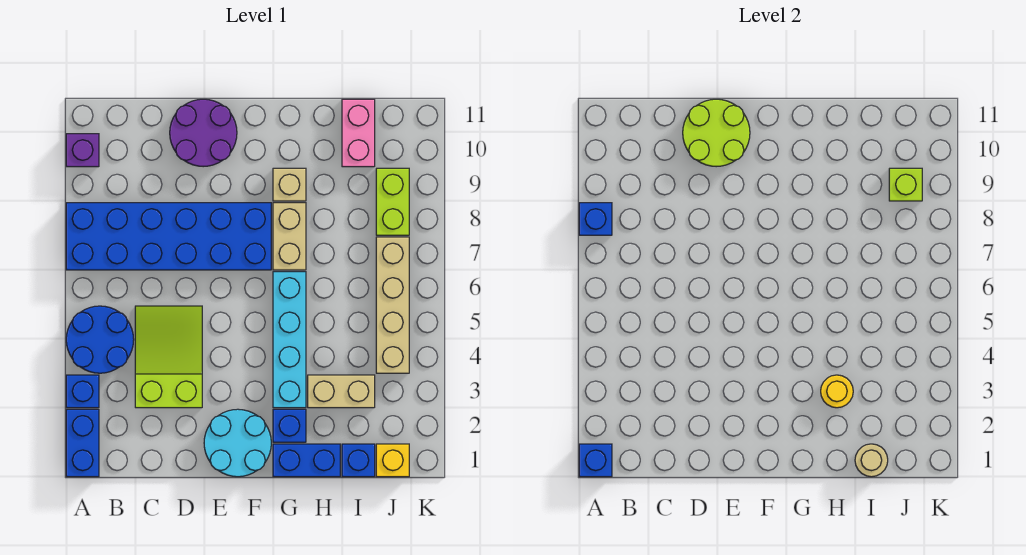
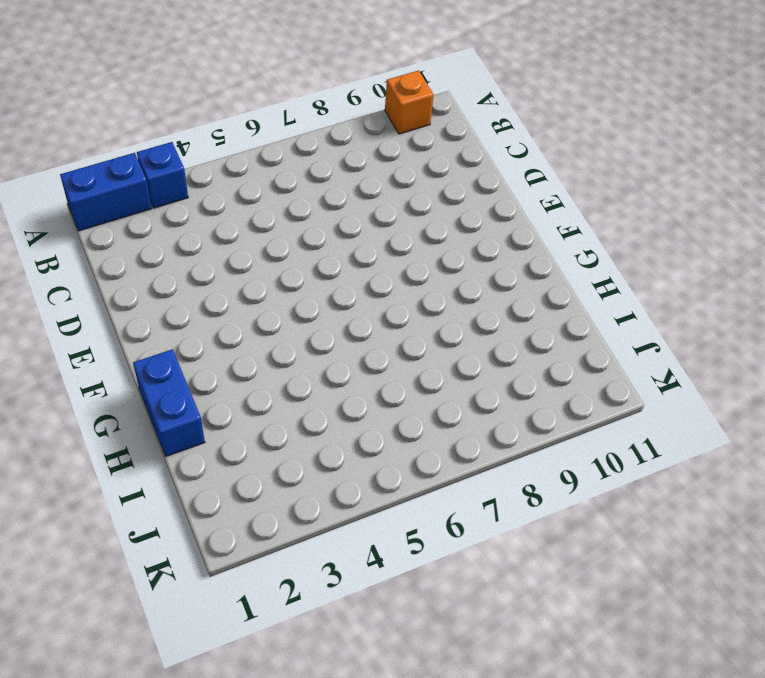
orange brick A10 level 1 -> purple brick A10 level 1
none -> blue round brick A4:B5 level 1
none -> blue brick A7:F8 level 1
none -> lime slope C3:D5 level 1 top 3

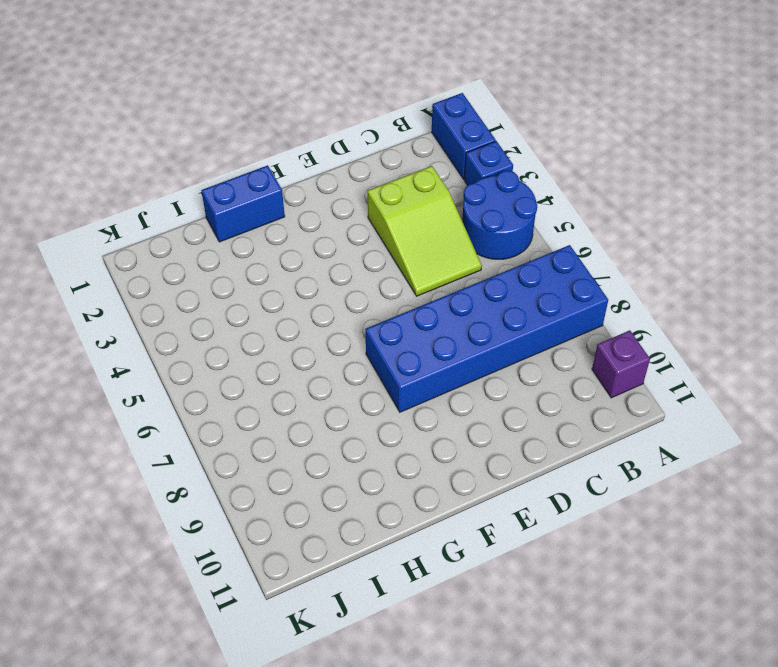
none -> purple round brick D10:E11 level 1
none -> cyan round brick E1:F2 level 1
none -> blue brick G2 level 1

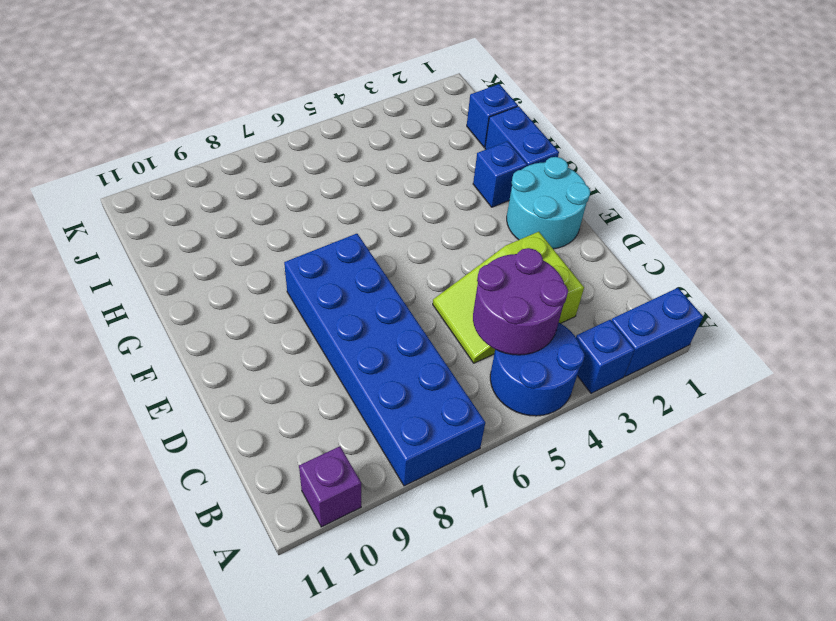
purple round brick B4:C5 level 2 -> purple round brick D10:E11 level 1
none -> cyan brick G3:G6 level 1
none -> tan brick G7:G8 level 1
none -> tan brick G9 level 1

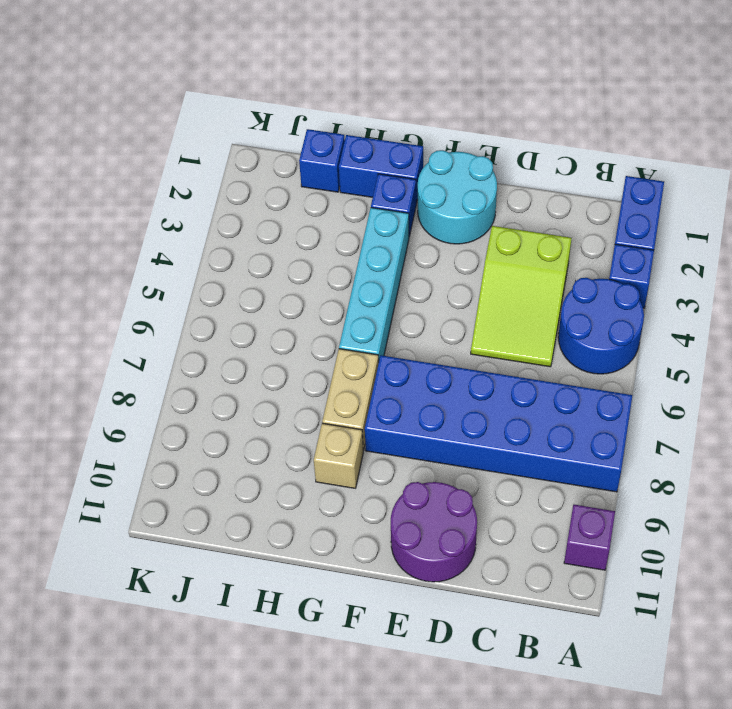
none -> tan brick H3:I3 level 1
none -> pink brick I10:I11 level 1
none -> yellow brick J1 level 1

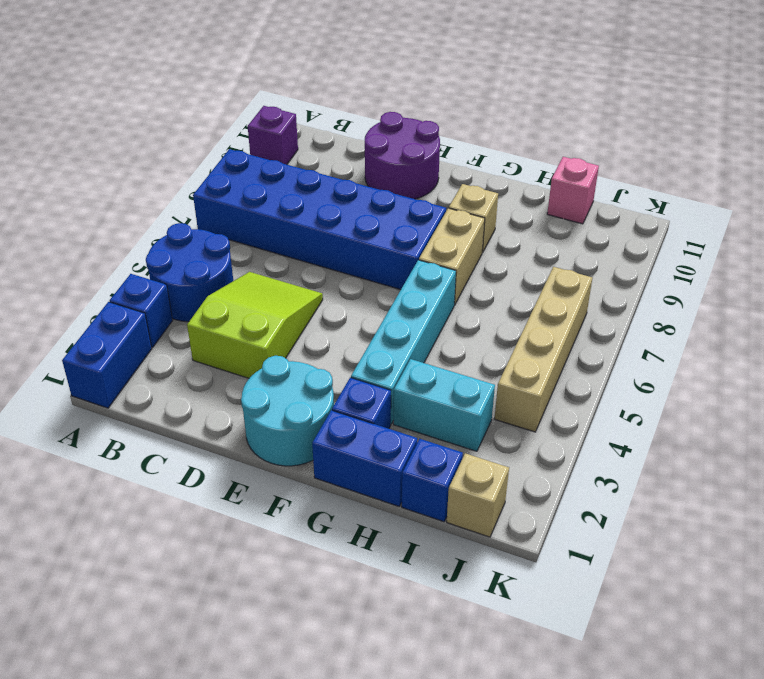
cyan brick H3:I3 level 1 -> tan brick H3:I3 level 1
pink brick I11 level 1 -> pink brick I10:I11 level 1
tan brick J1 level 1 -> yellow brick J1 level 1
none -> lime brick J8:J9 level 1
none -> blue brick A1 level 2
none -> blue brick A8 level 2

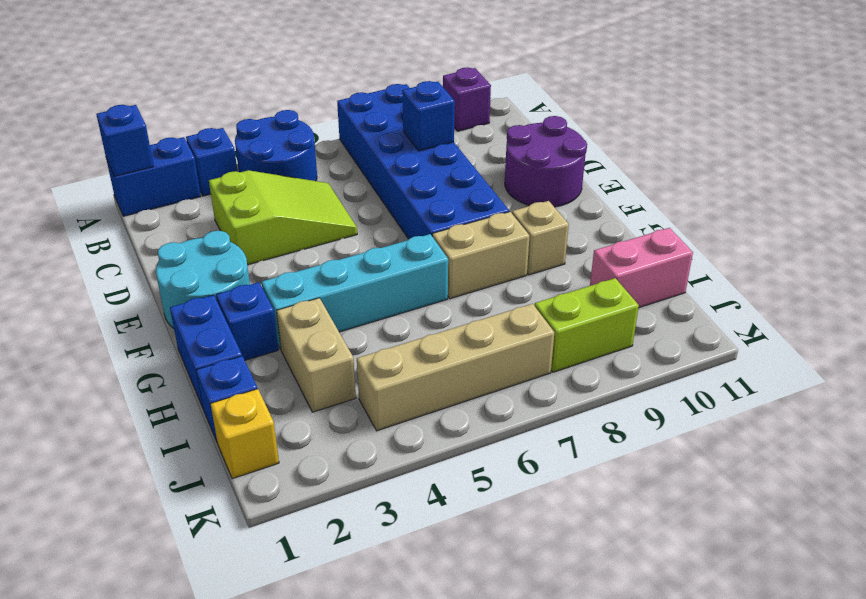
blue brick C8 level 2 -> blue brick A8 level 2
none -> lime round brick D10:E11 level 2
none -> yellow round brick H3 level 2
none -> tan round brick I1 level 2

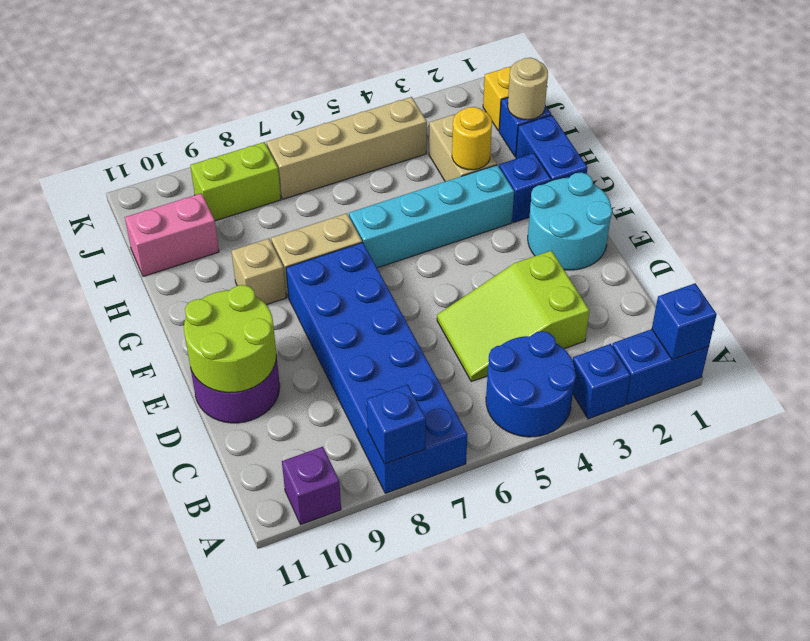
none -> lime brick J9 level 2

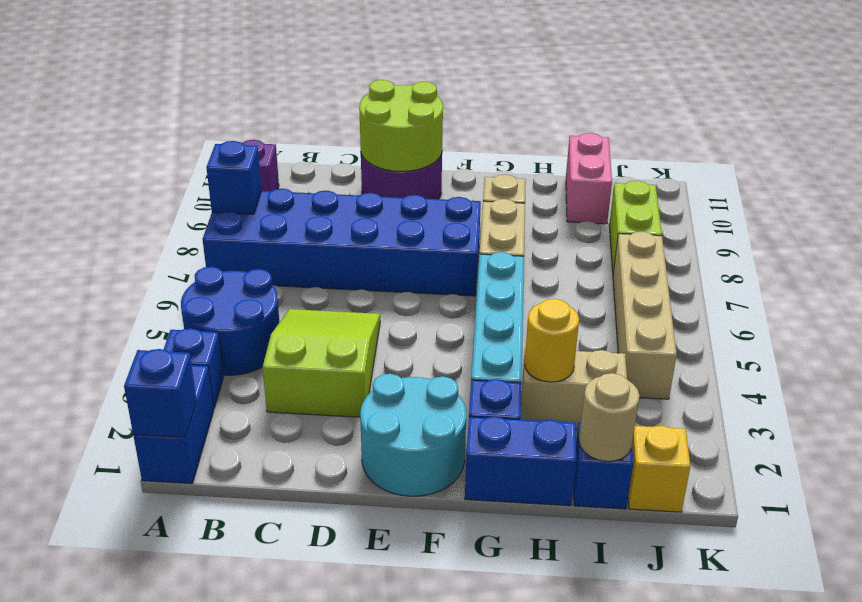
none -> lime brick J9 level 2

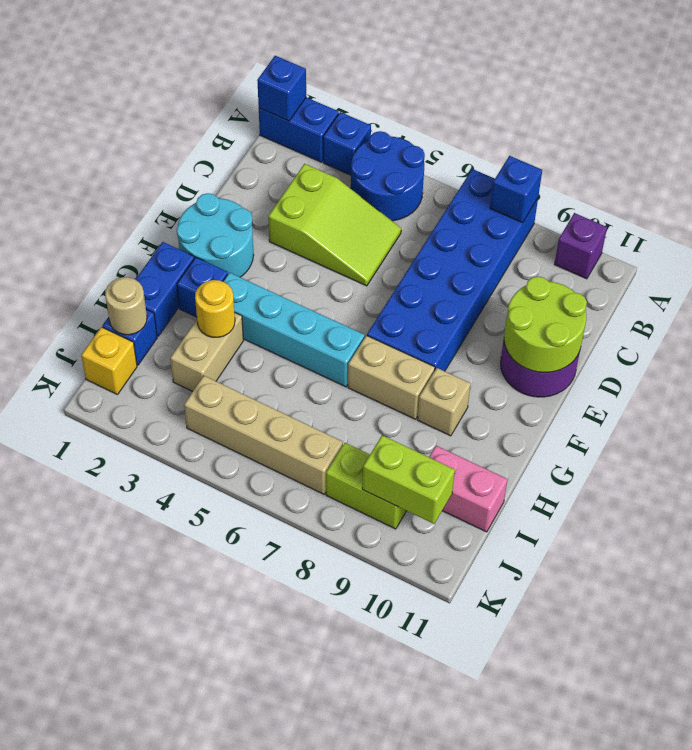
lime brick J9:J10 level 2 -> lime brick J9 level 2

